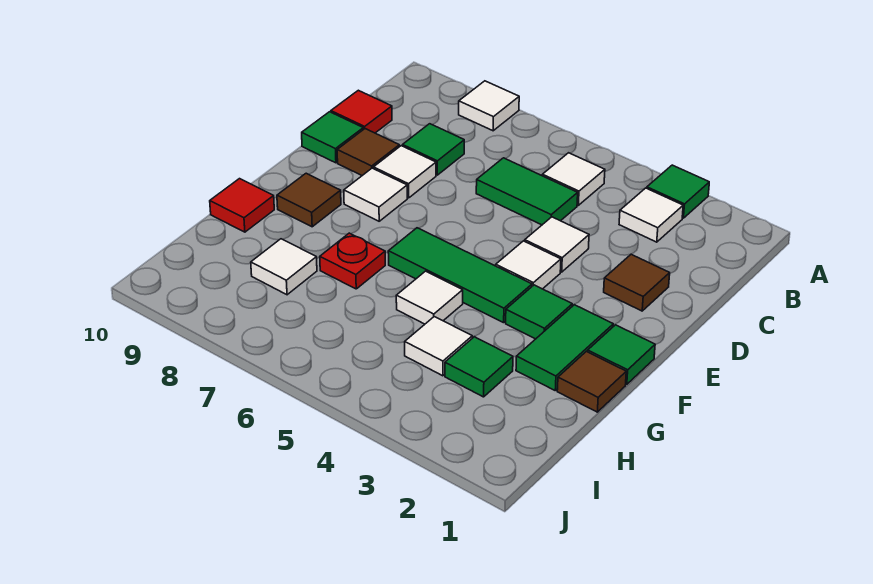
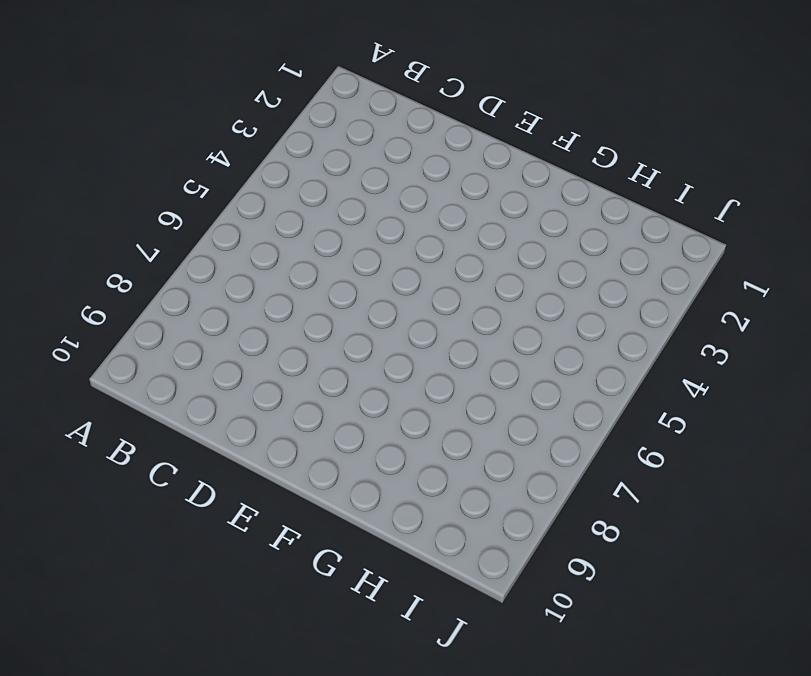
none -> green tile A3 level 1
none -> white tile A8 level 1
none -> white tile B3 level 1

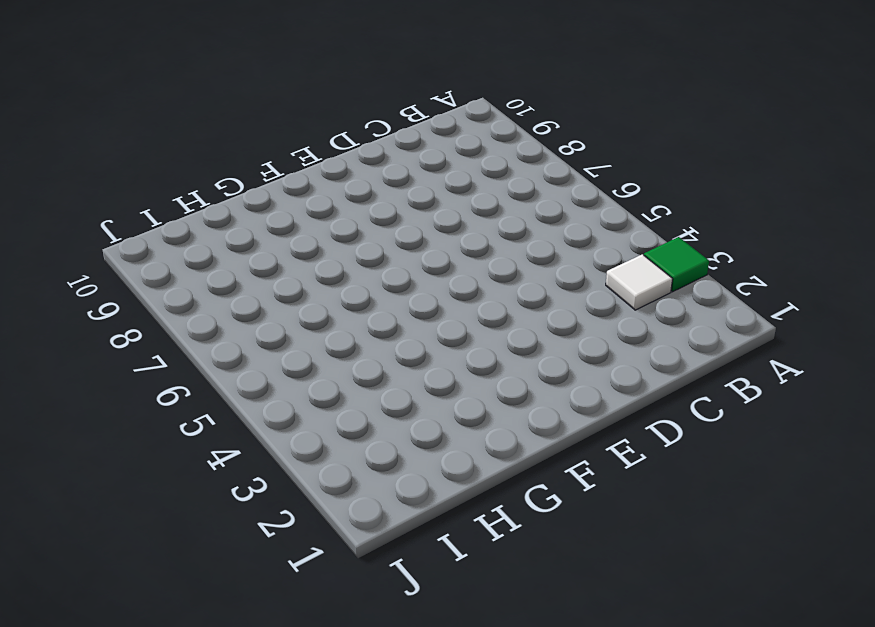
none -> white tile A8 level 1
none -> white tile B5 level 1
none -> green tile C5:C6 level 1

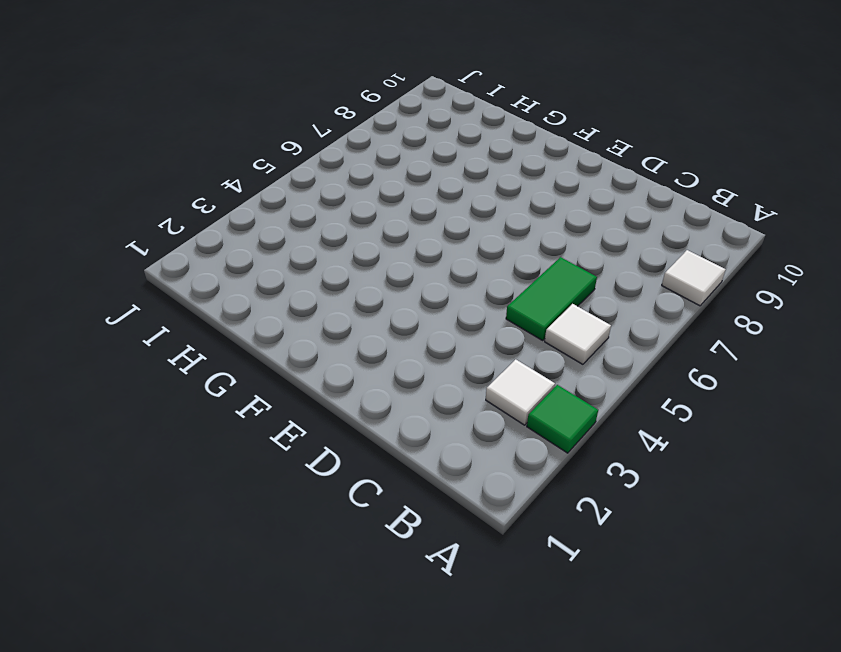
none -> green tile C8 level 1
none -> red tile C10 level 1
none -> brown tile D2 level 1

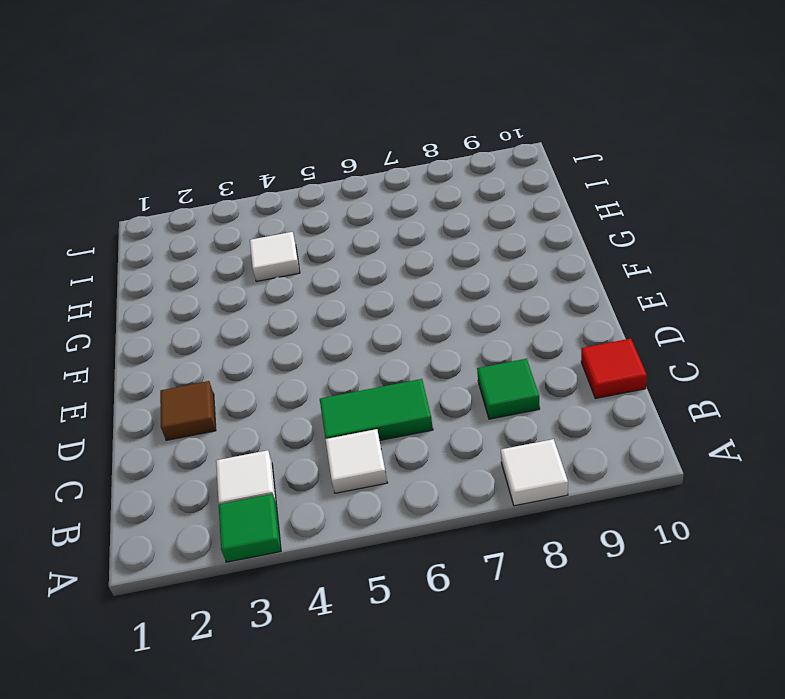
none -> white tile D4 level 1
none -> white tile D8 level 1
none -> brown tile D9 level 1

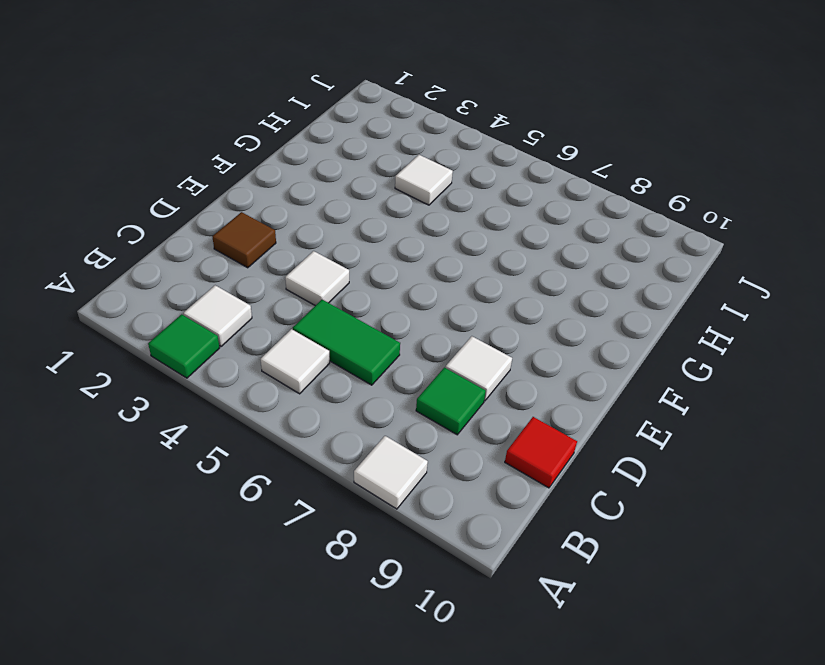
none -> brown tile D9 level 1
none -> green tile D10 level 1
none -> white tile E4 level 1

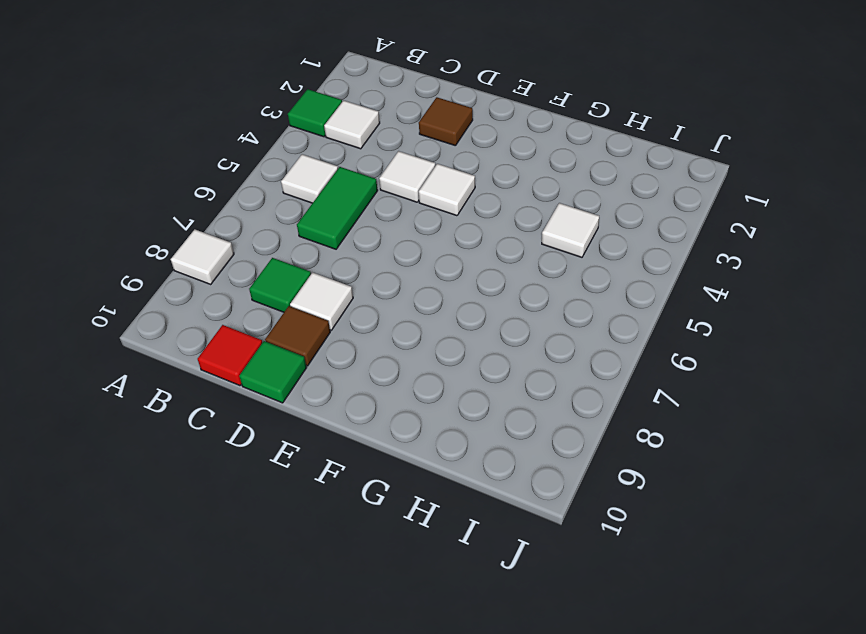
none -> white tile E8 level 1
none -> green tile F1 level 1
none -> green tile F2:G2 level 1

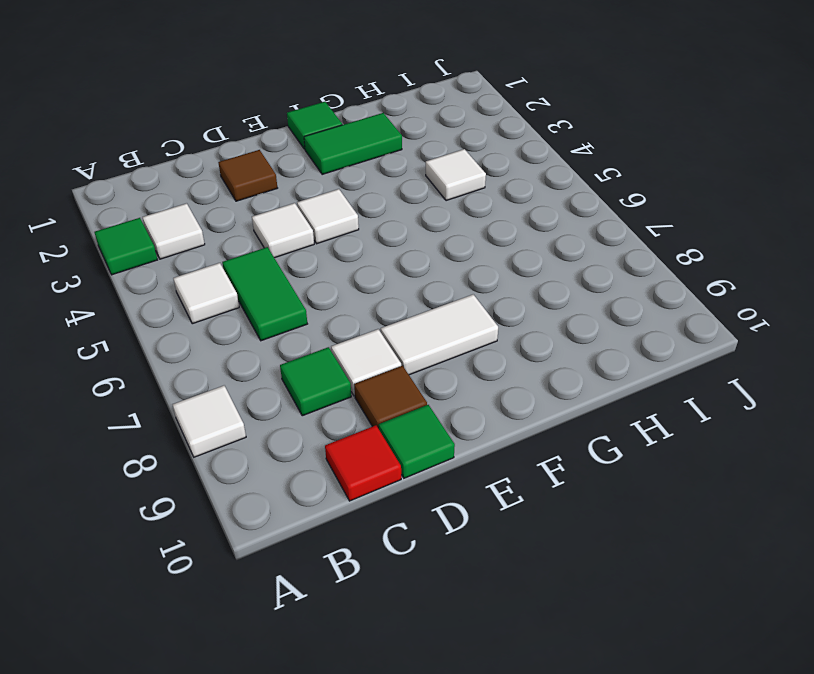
white tile E8:F8 level 1 -> white tile E8 level 1
none -> green tile F3 level 1
none -> green tile F4:F6 level 1
none -> brown tile F9 level 1

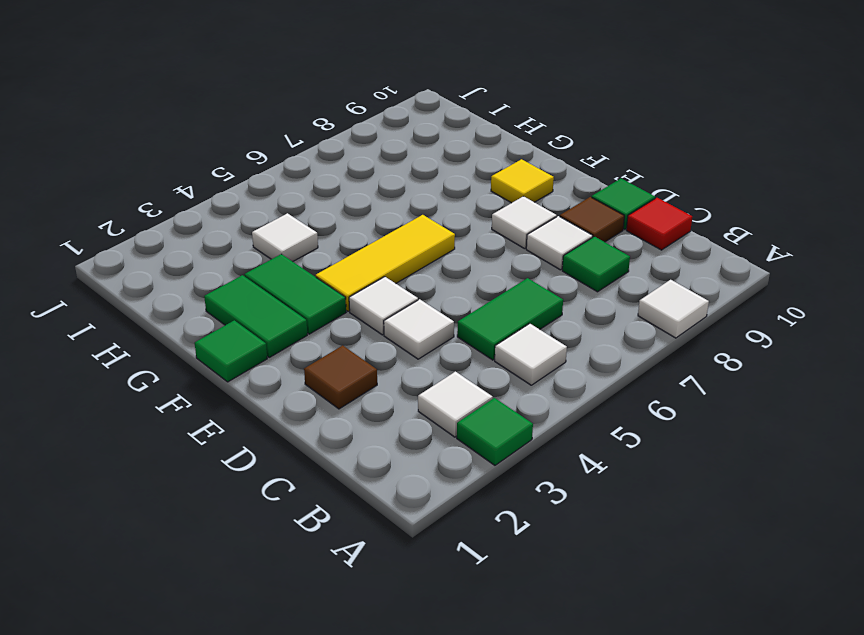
green tile F3:G3 level 1 -> green tile F3 level 1
yellow tile F4:F6 level 1 -> green tile F4:F6 level 1
yellow tile F9 level 1 -> brown tile F9 level 1
none -> brown tile G1 level 1
none -> white tile G5 level 1
none -> red plate G7 level 1

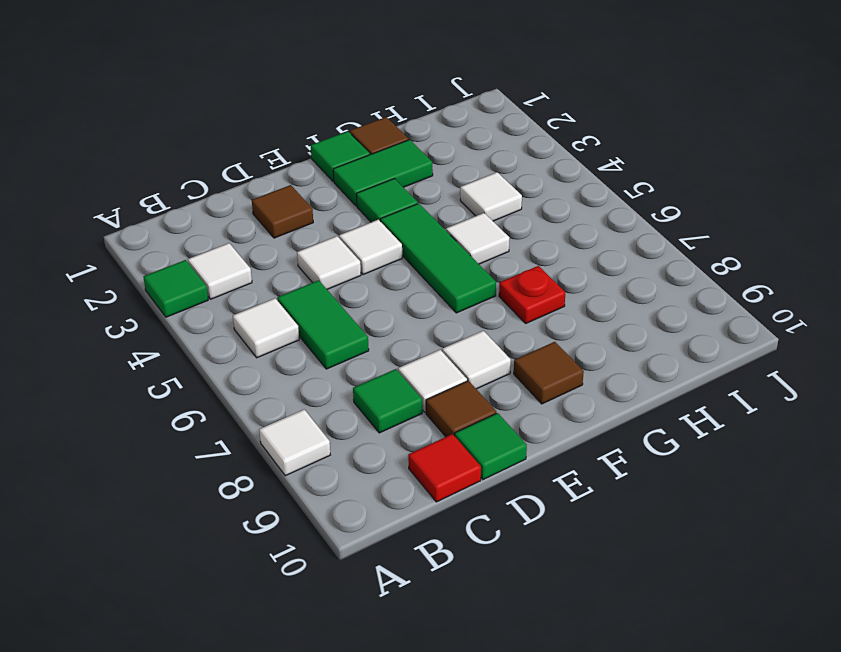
none -> red tile G10 level 1
none -> green tile H3 level 1
none -> white tile H8 level 1

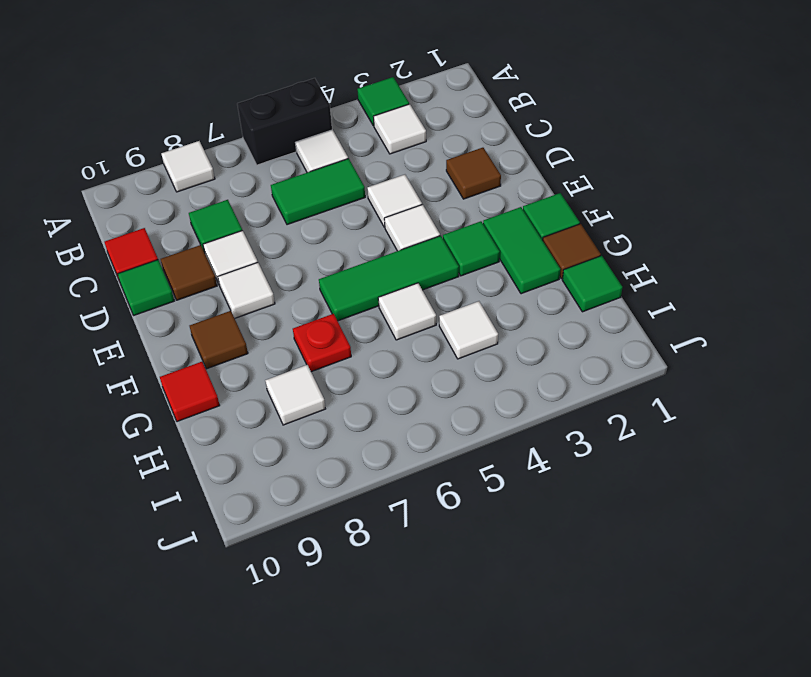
black brick A5:A6 level 1 -> none
green tile H1 level 1 -> green tile H3 level 1

